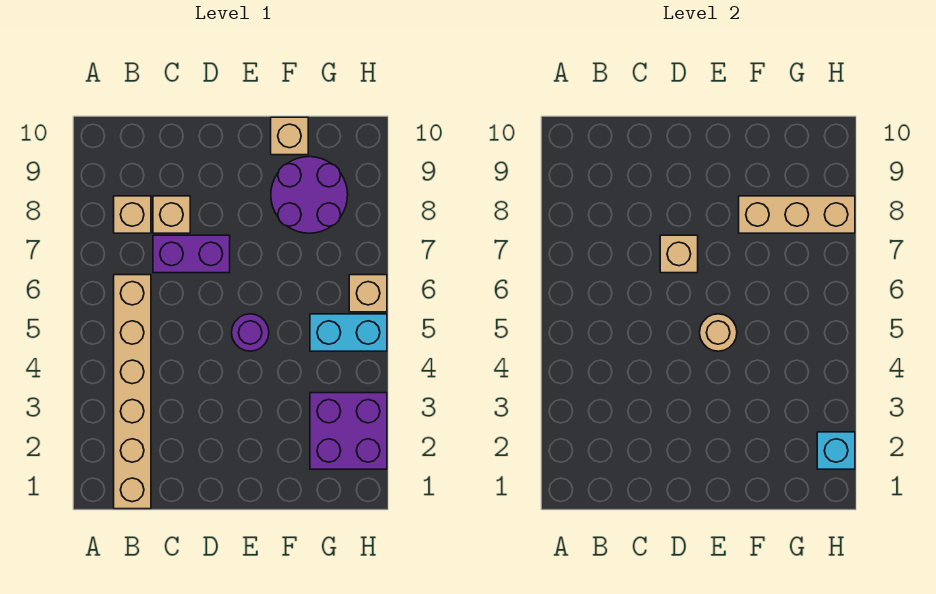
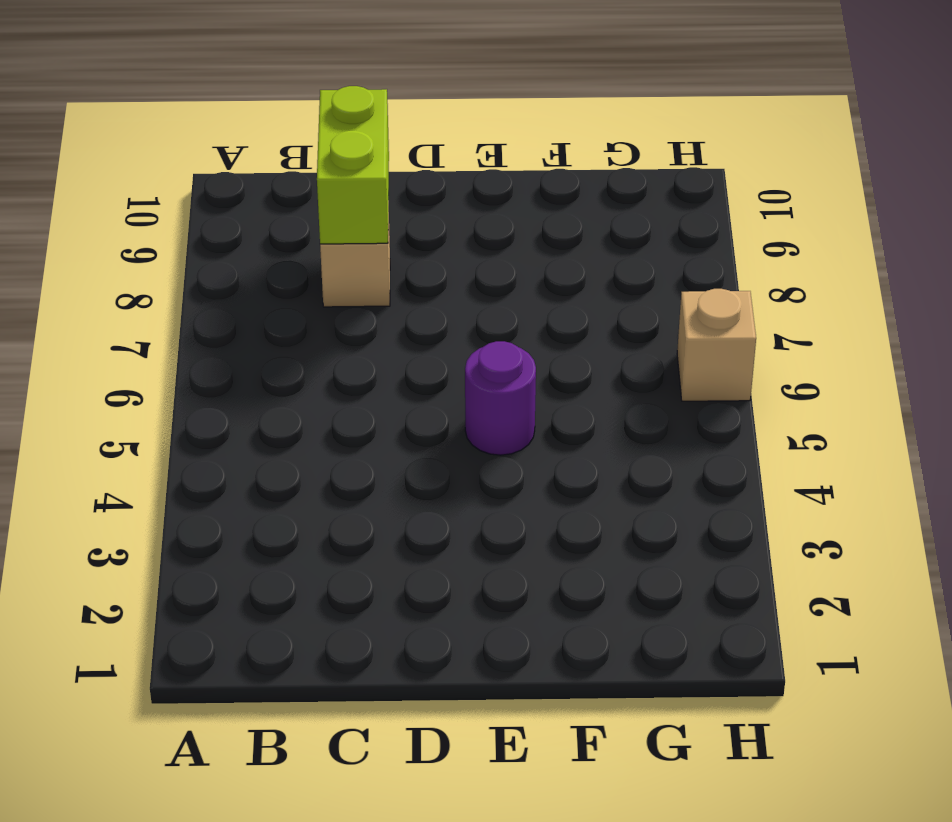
lime brick C8:C9 level 2 -> none
none -> tan brick B1:B6 level 1
none -> tan brick B8 level 1
none -> purple brick C7:D7 level 1

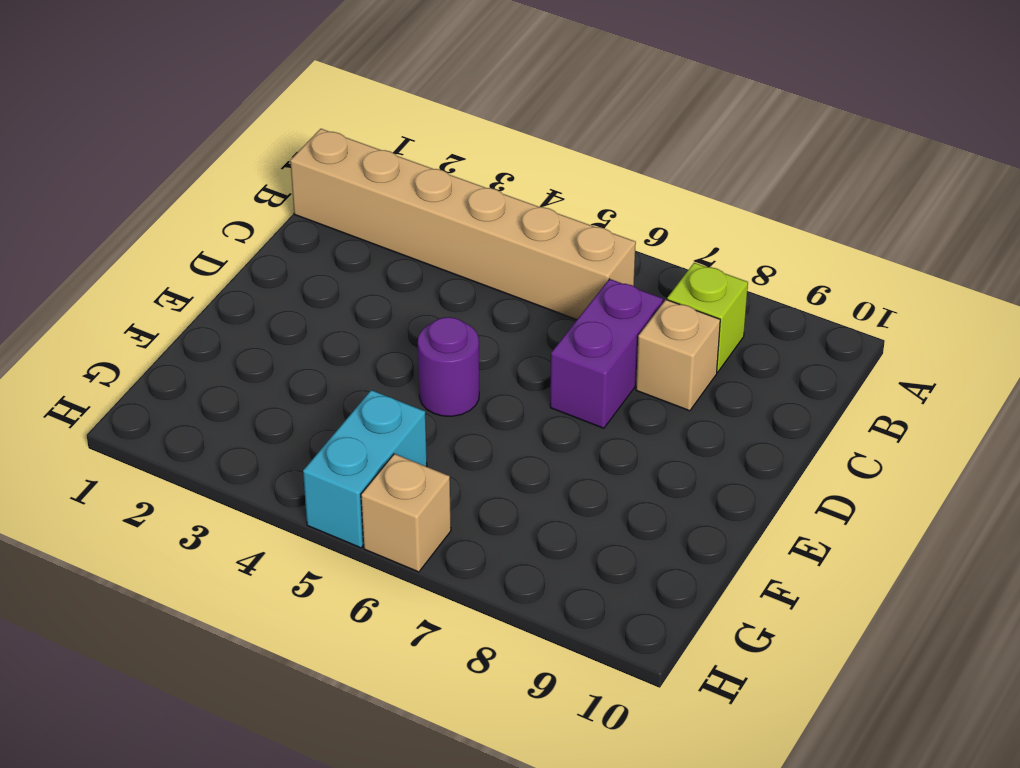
lime brick B8 level 1 -> tan brick B8 level 1
none -> purple round brick F8:G9 level 1
none -> tan brick F10 level 1
none -> purple brick G2:H3 level 1

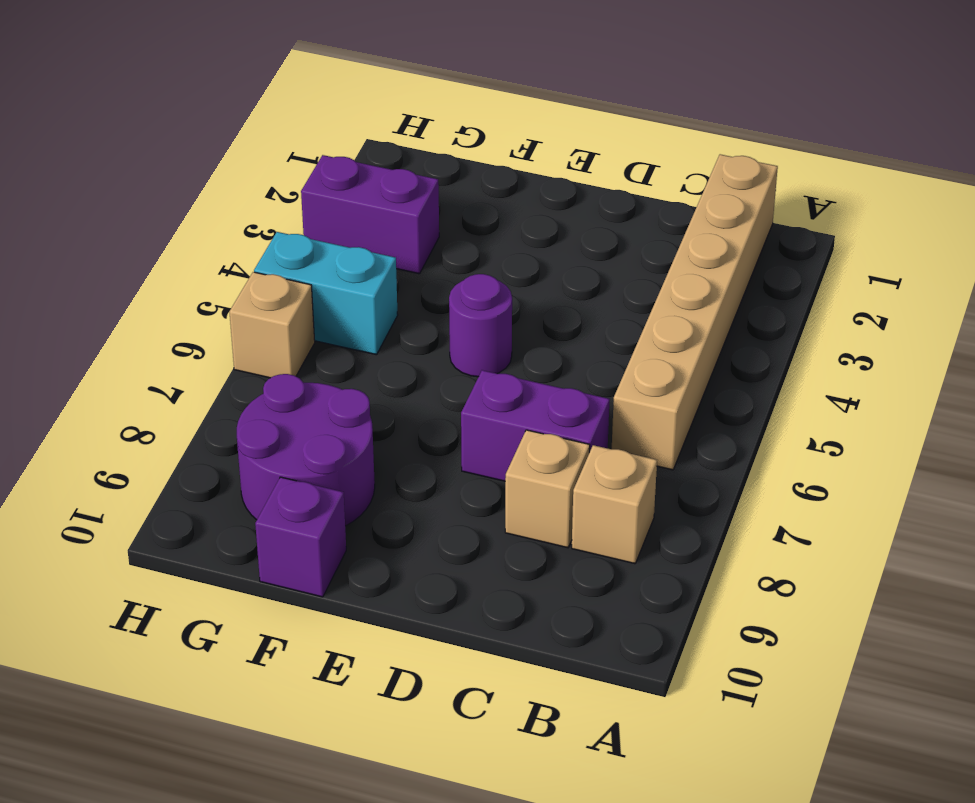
purple brick F10 level 1 -> tan brick F10 level 1
purple brick G3:H3 level 1 -> purple brick G2:H3 level 1
none -> tan brick D7 level 2
none -> tan round brick E5 level 2
none -> tan brick F8:H8 level 2

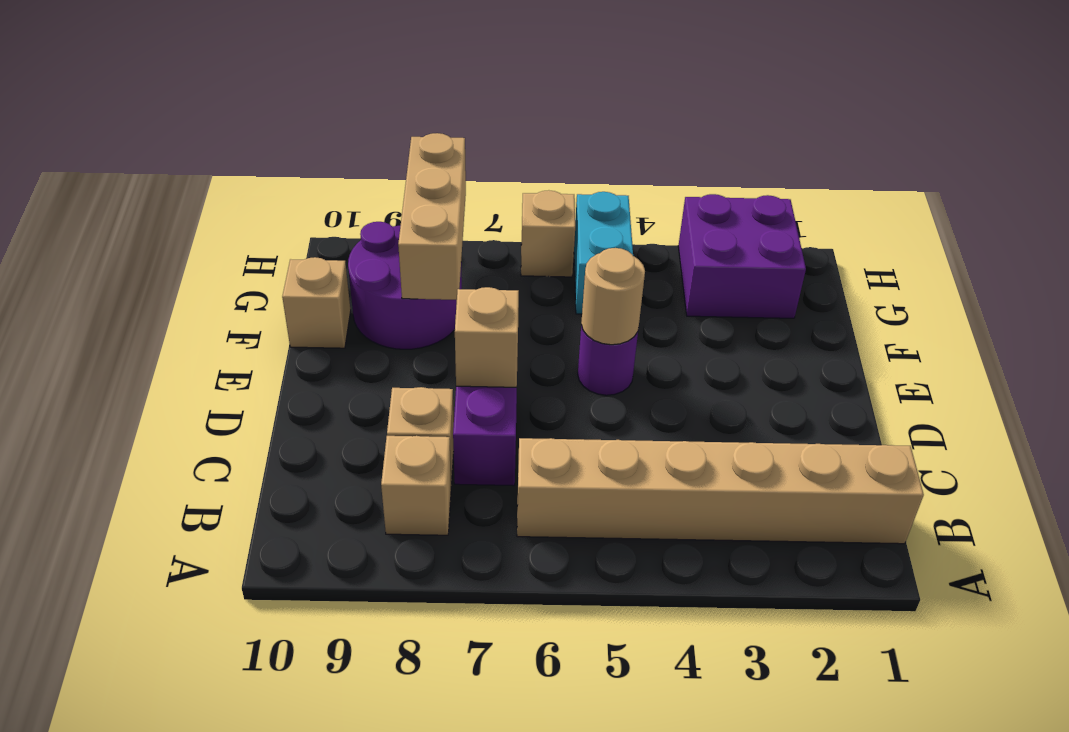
none -> cyan brick H2 level 2

